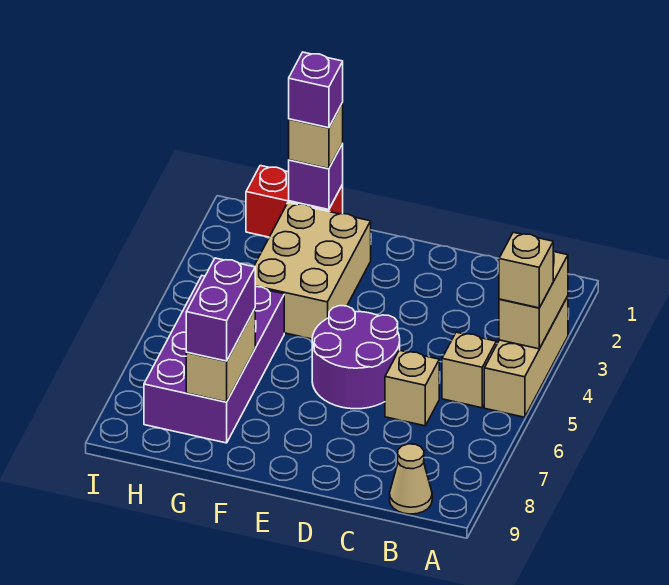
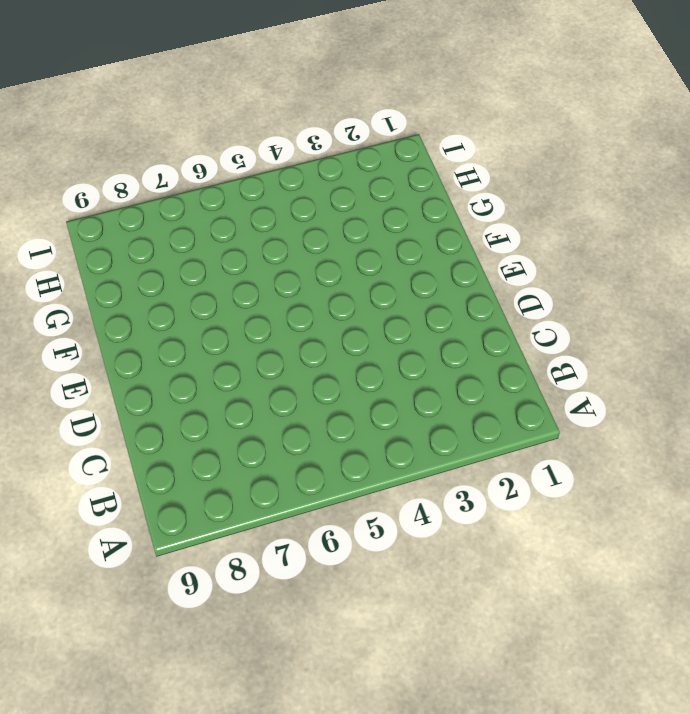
none -> tan brick A3:A5 level 1
none -> tan brick B5 level 1
none -> tan cone B9 level 1

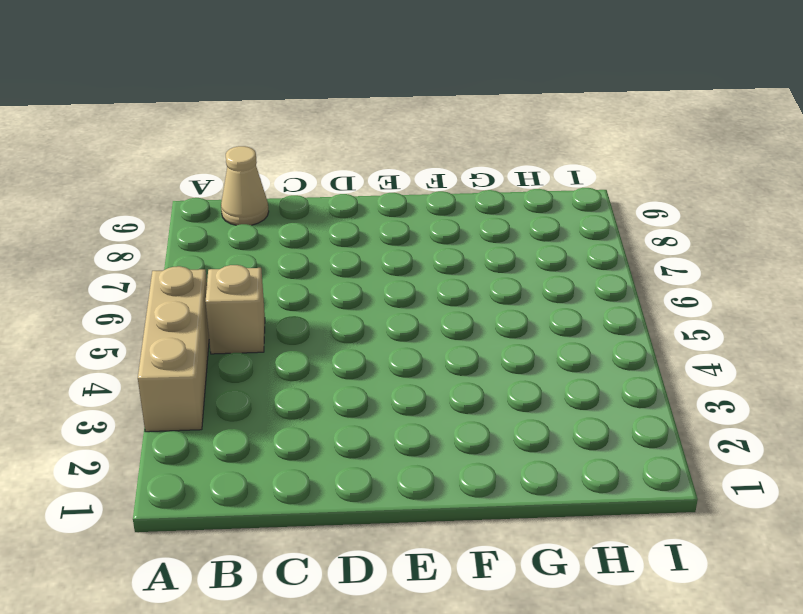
none -> tan brick C6 level 1
none -> purple round brick D5:E6 level 1
none -> tan brick F2:G4 level 1

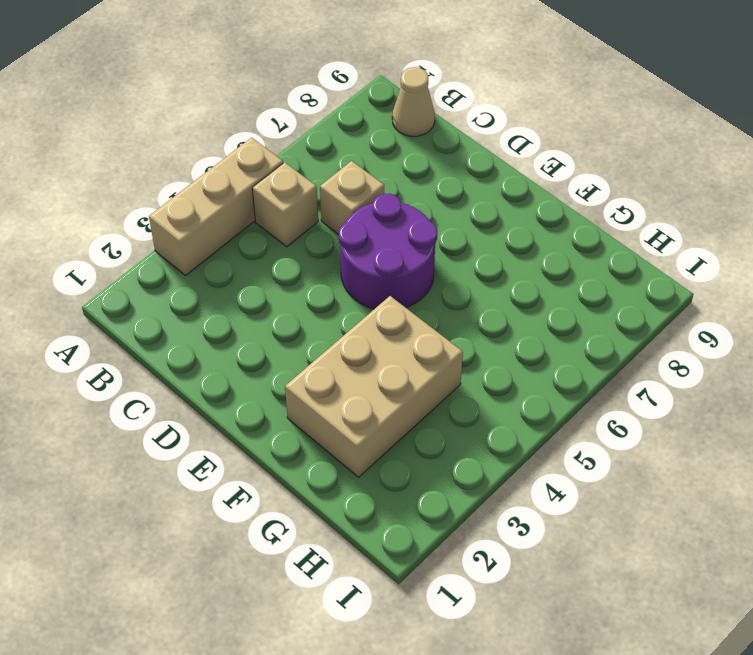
none -> red brick G1:H1 level 1
none -> purple brick G5:H8 level 1
none -> tan brick A3:A4 level 2

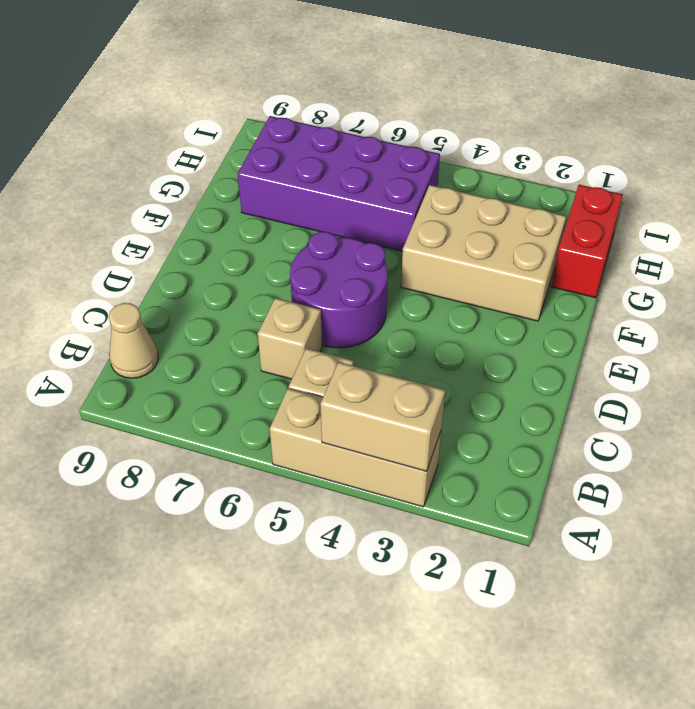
none -> purple brick G1 level 2
none -> tan brick G7:G8 level 2
none -> tan brick A4 level 3

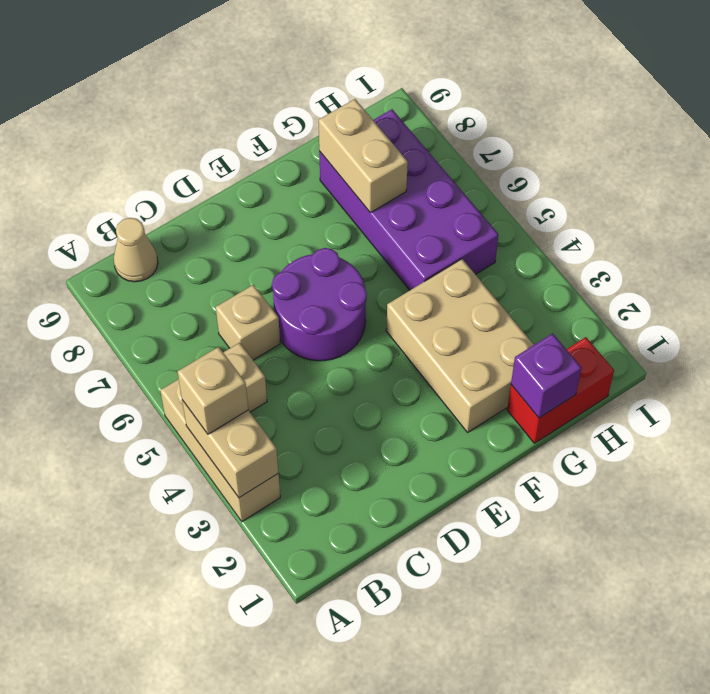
none -> tan brick G1 level 3
none -> purple brick G7:G8 level 3
none -> purple brick G1 level 4

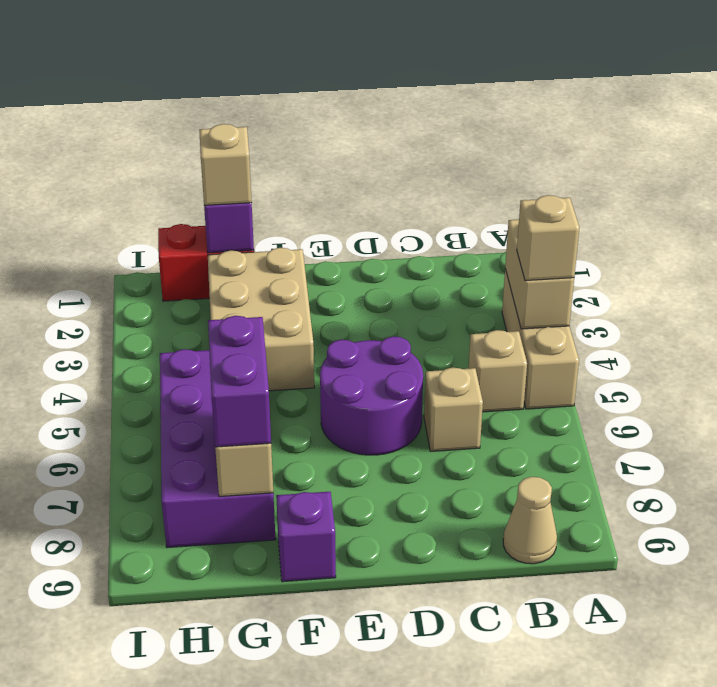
purple brick F9 level 1 -> purple brick G1 level 4

